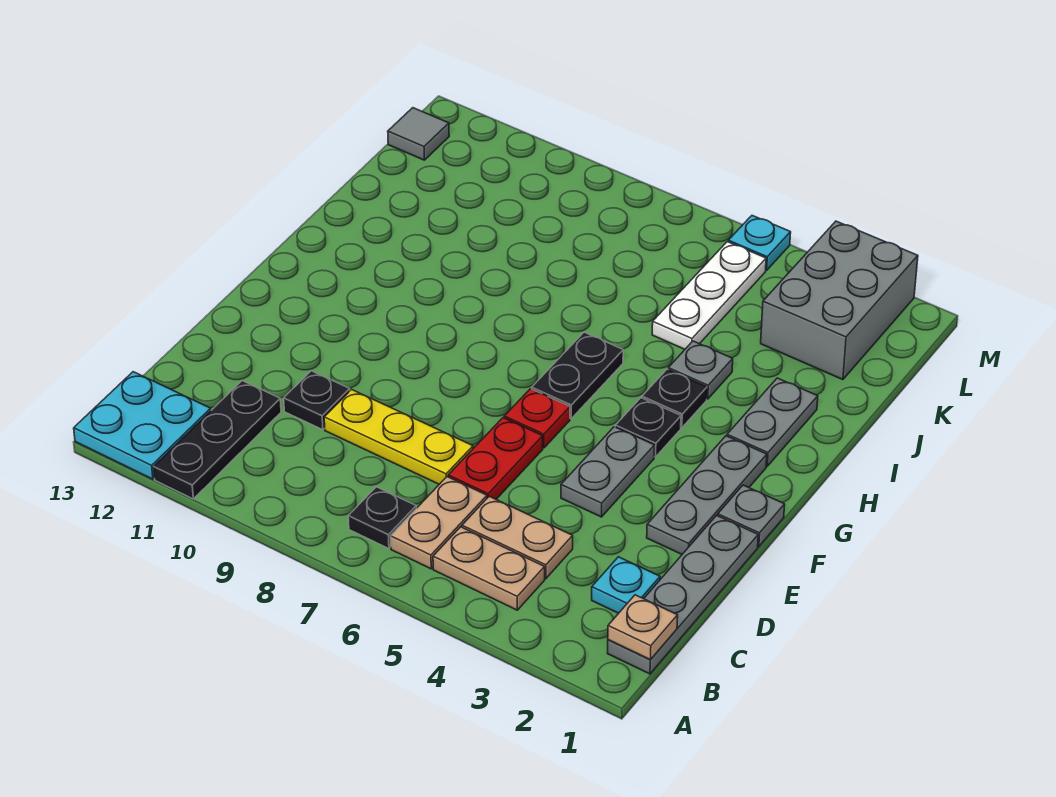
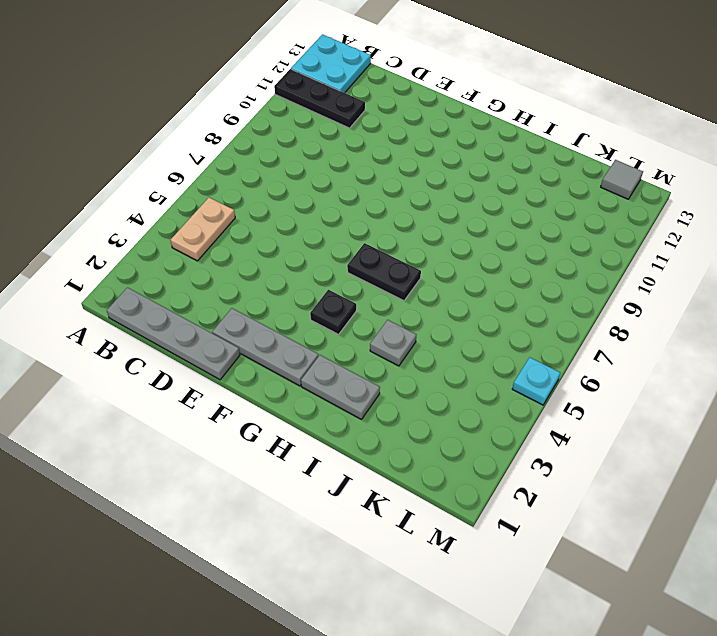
none -> tan plate B6:C6 level 1
none -> black plate B7 level 1
none -> cyan plate C2 level 1

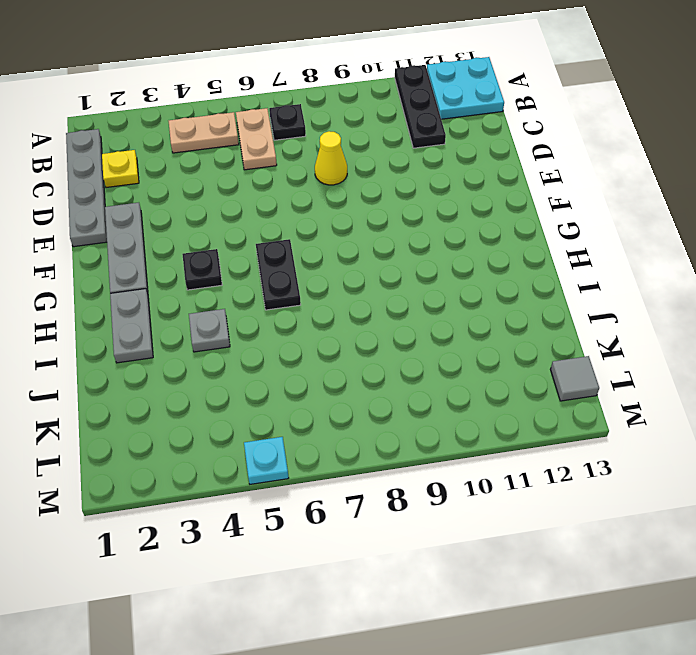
yellow plate C2 level 1 -> cyan plate C2 level 1
yellow cone D8 level 1 -> yellow plate D7:D9 level 1
none -> tan plate C4:C5 level 1
none -> red plate D6:E6 level 1
none -> black plate D10 level 1

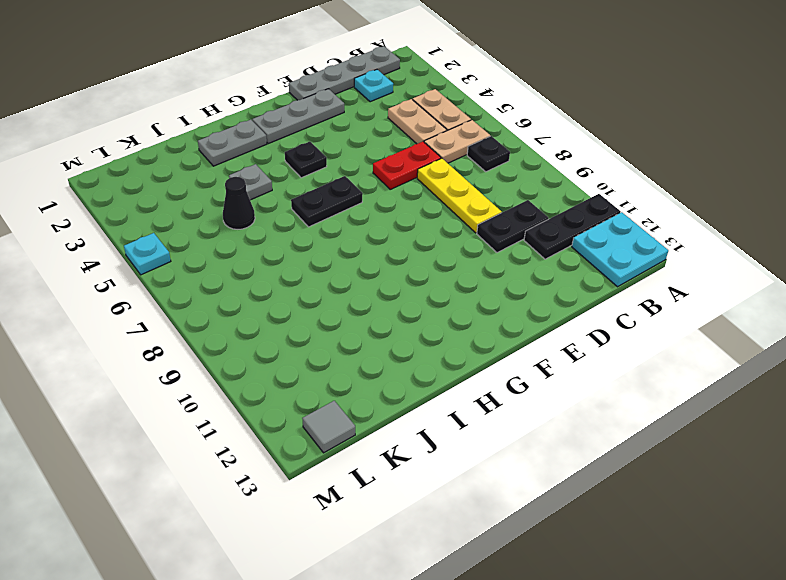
black plate C10:D10 level 1 -> black plate D10 level 1
black cone J5 level 1 -> white plate J5:L5 level 1
none -> grey plate E4:F4 level 1
none -> grey plate F1 level 1
none -> red plate F6 level 1

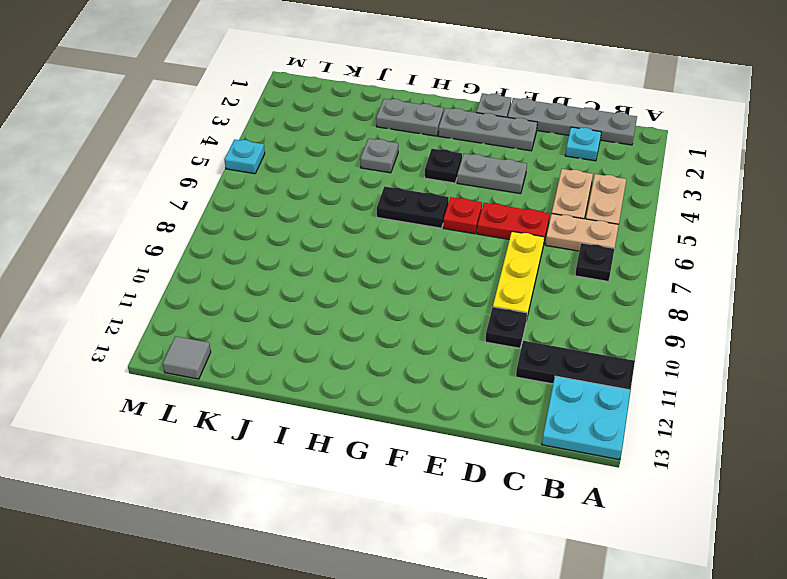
none -> black plate H4 level 1
none -> white plate J5:L5 level 1
none -> grey brick K2:M3 level 1

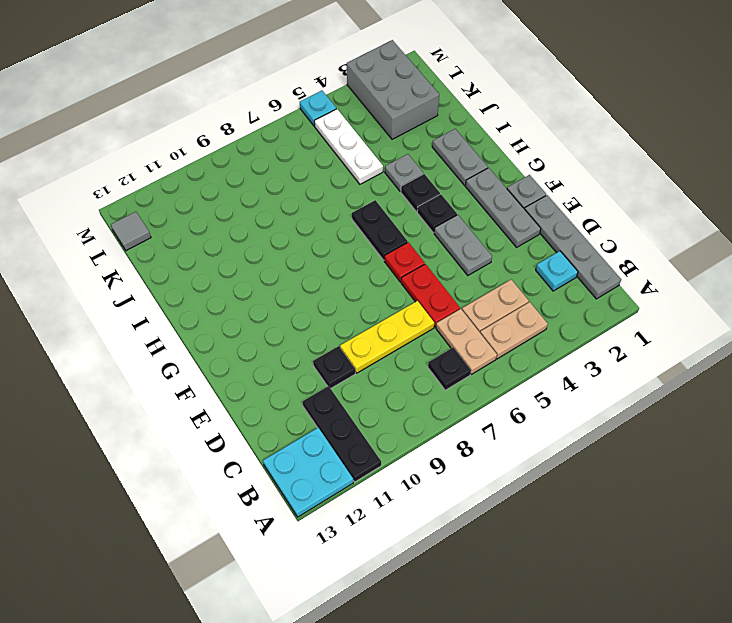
none -> tan plate B1 level 2

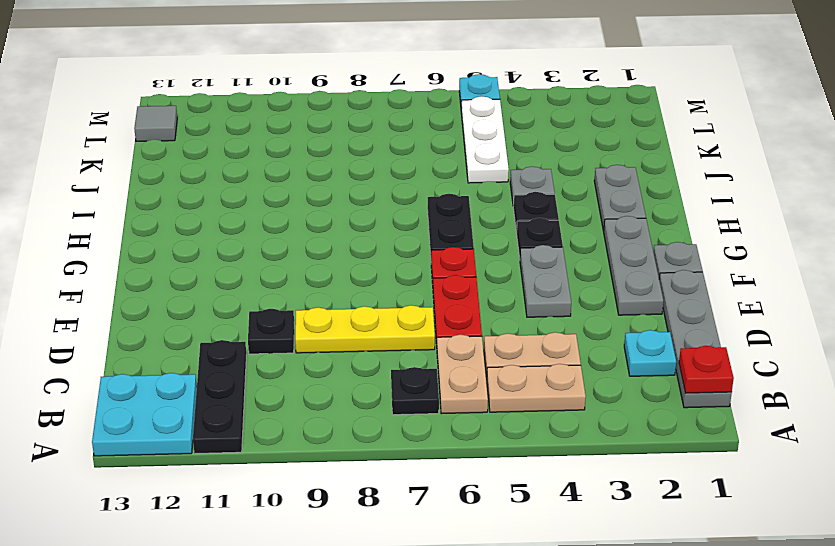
red plate B1 level 2 -> tan plate B1 level 2
none -> grey brick K2:M3 level 1

